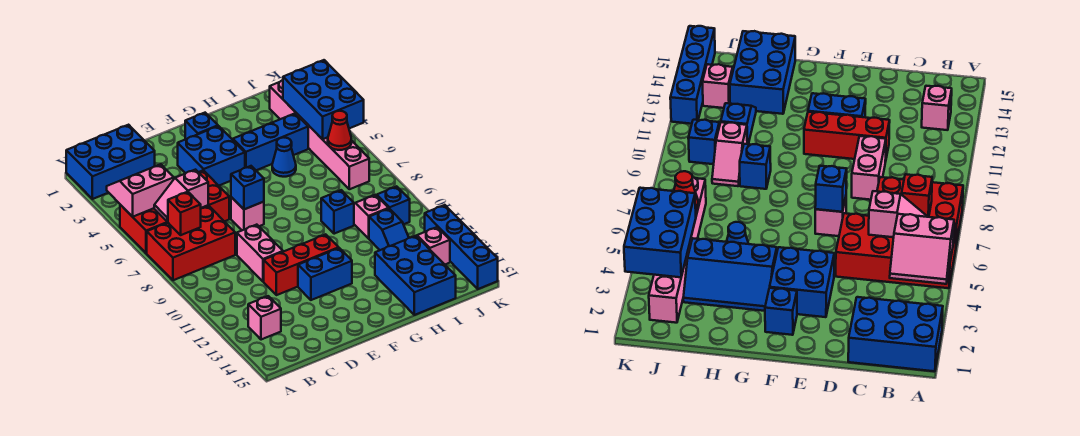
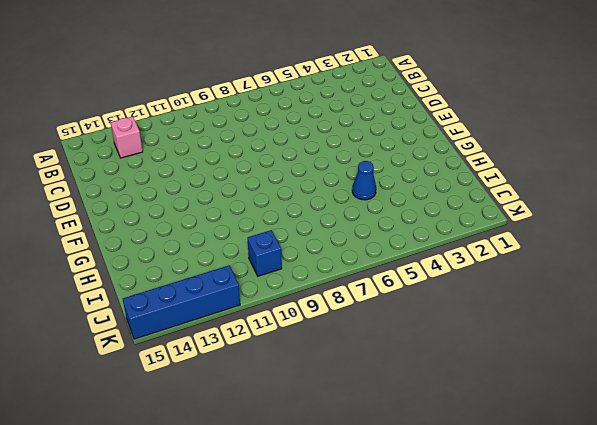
none -> blue brick A1:C2 level 1
none -> red brick A5:D6 level 1
none -> red brick A7:C8 level 1

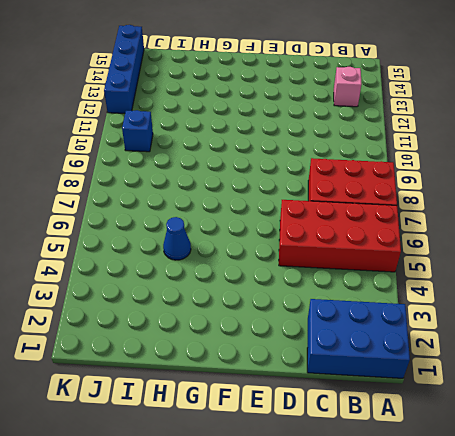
none -> pink brick D9:D10 level 1
none -> red brick D11:F11 level 1
none -> blue brick E3:F4 level 1

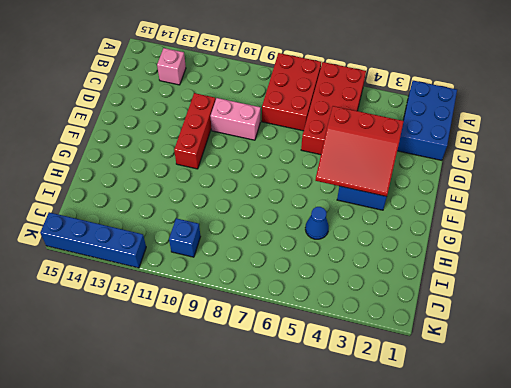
red slope D3:F5 level 2 top D -> none
none -> pink brick E7 level 1
none -> blue brick E12:F12 level 1
none -> blue brick F2 level 1

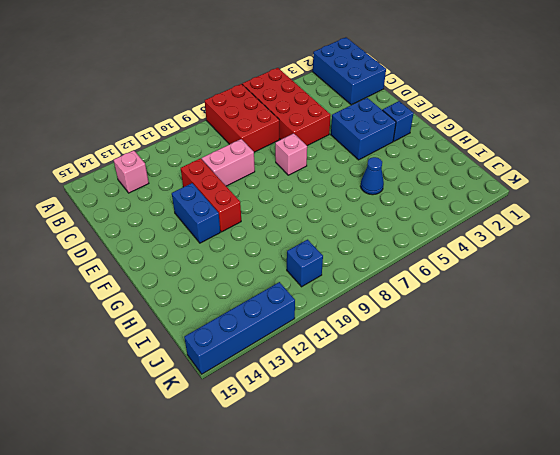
none -> blue slope G3:I4 level 1 top 4
none -> blue brick H9 level 1
none -> blue brick H13:I15 level 1

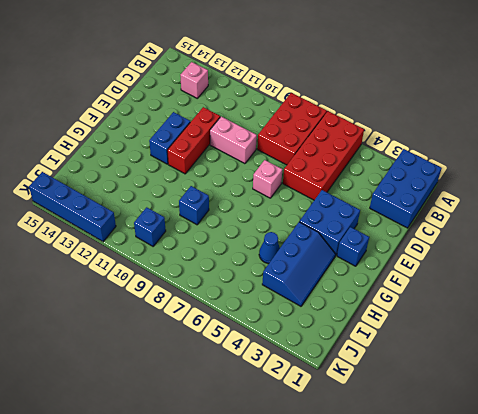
none -> blue brick H13:I15 level 1
none -> pink slope I9:I10 level 1 top 10
none -> blue slope I11:I12 level 1 top 11

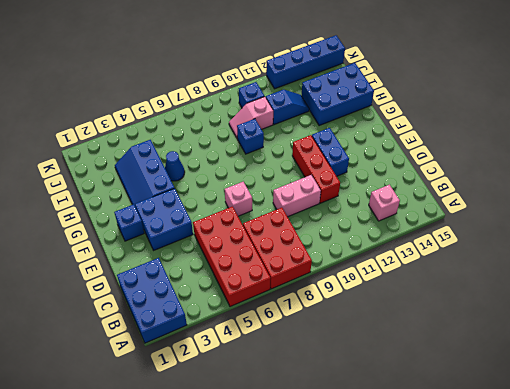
none -> pink brick J2:J7 level 1
none -> pink brick J13 level 1
none -> pink slope A4:B5 level 2 top 5

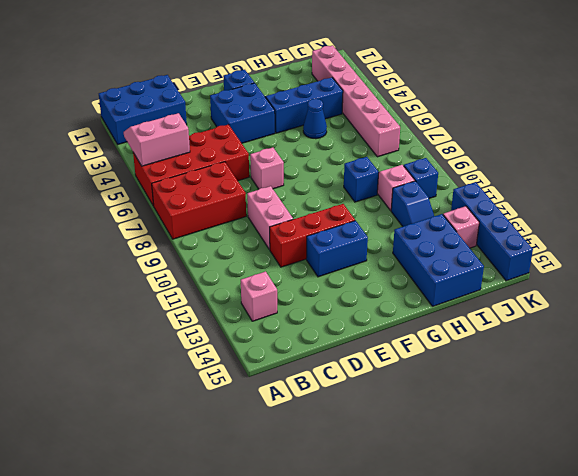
none -> pink slope B6:C6 level 2 top C
none -> red brick B7 level 2
none -> blue brick E7 level 2

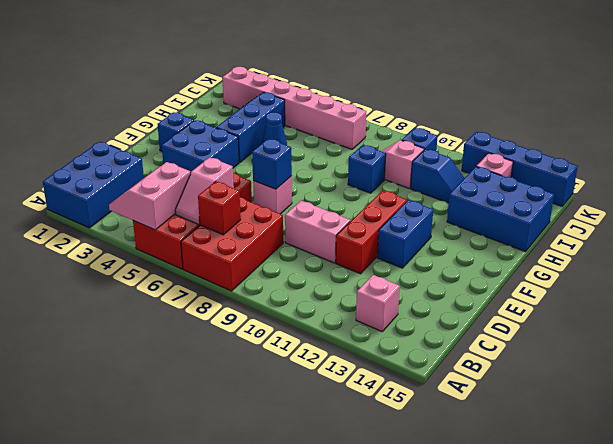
none -> blue brick J3:K5 level 2
none -> red cone J6 level 2

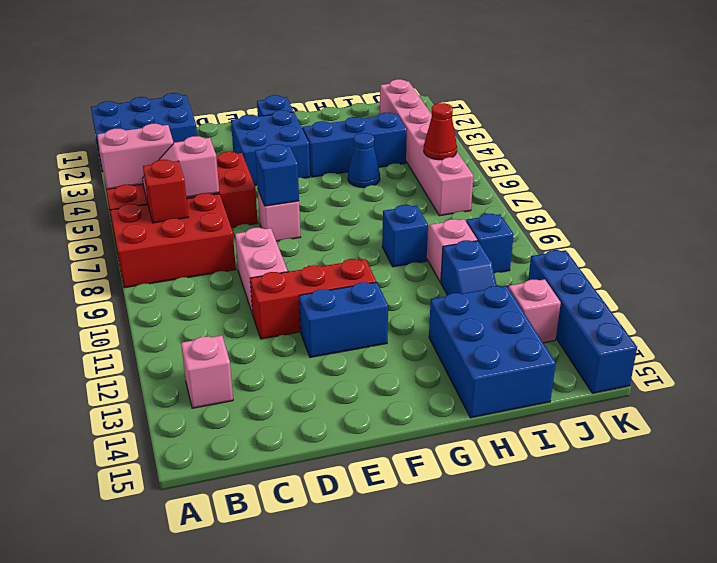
none -> blue brick J3:K5 level 2

